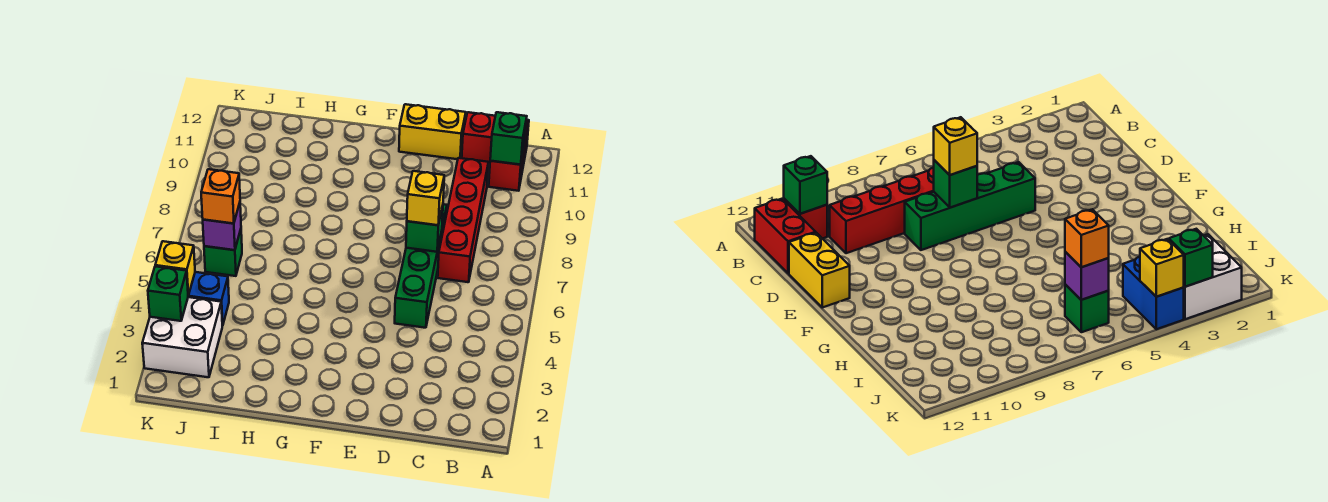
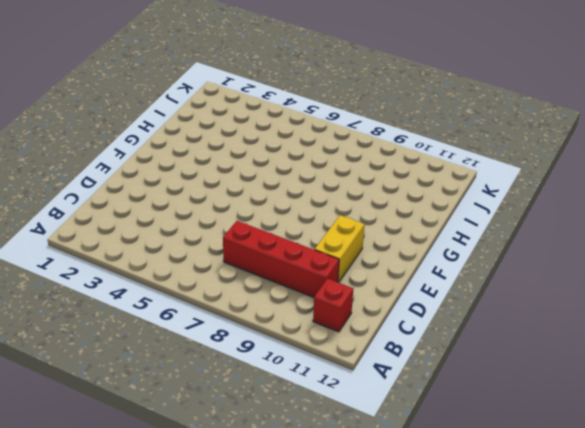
yellow brick D10:E10 level 1 -> yellow brick D12:E12 level 1
none -> red brick B12:C12 level 1
none -> green brick D5:D8 level 1
none -> white brick J2:K3 level 1

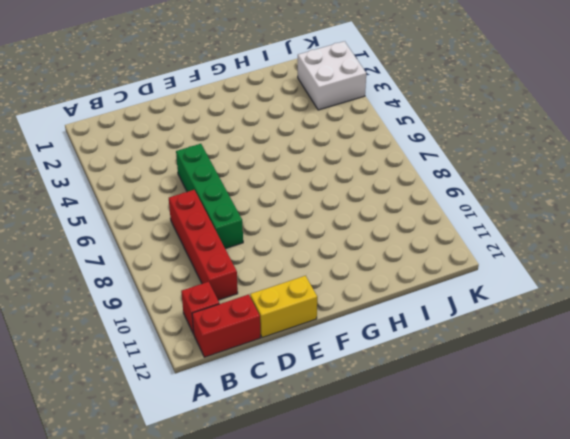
none -> blue brick J4:K4 level 1
none -> green brick J6 level 1
none -> green brick B11 level 2

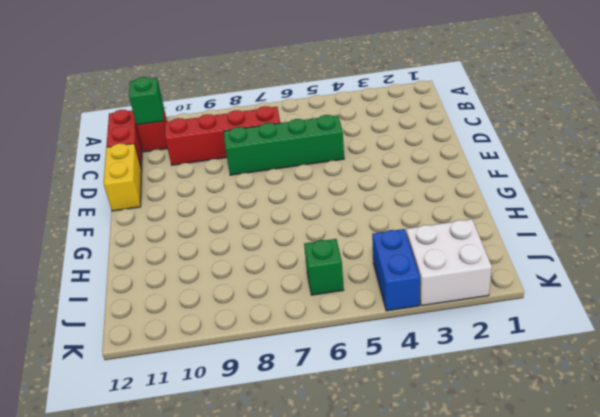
none -> green brick D7 level 2
none -> purple brick J6 level 2
none -> green brick K3 level 2

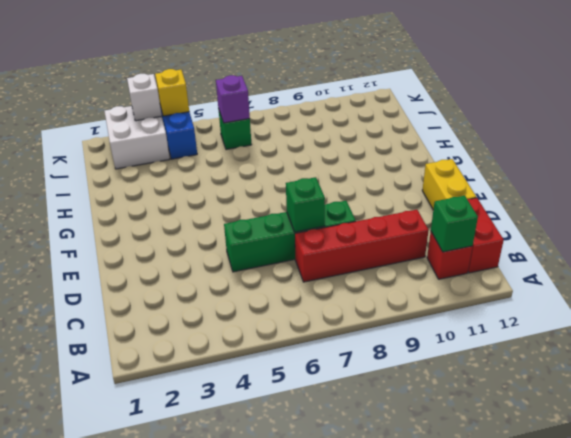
white brick K3 level 2 -> green brick K3 level 2
none -> yellow brick D7 level 3
none -> orange brick J6 level 3

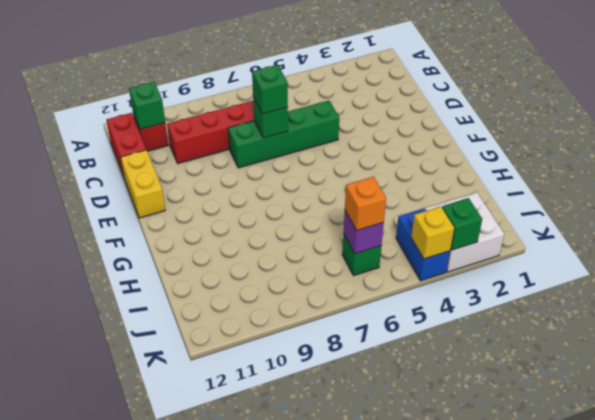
green brick D7 level 3 -> yellow brick D7 level 3

